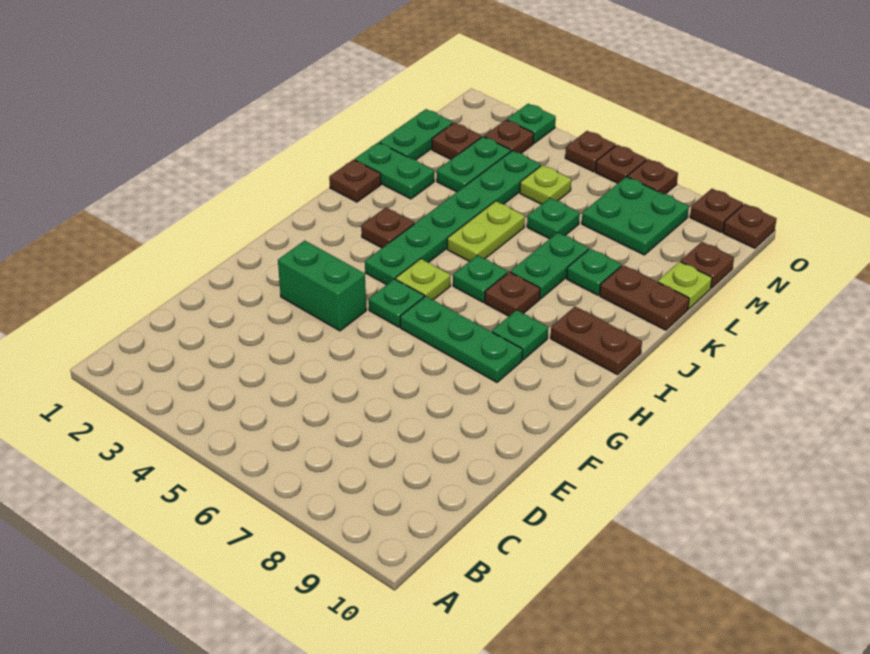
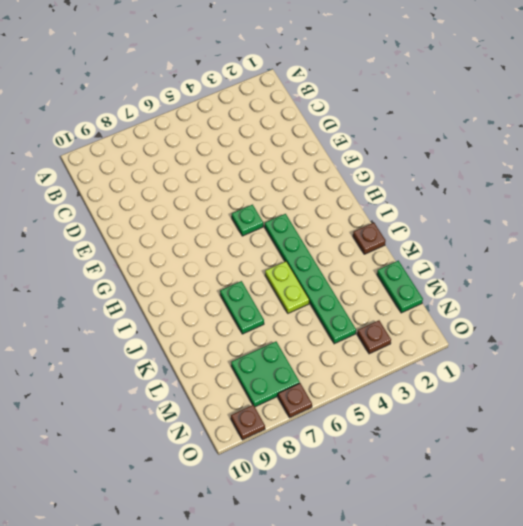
none -> green brick F3:F4 level 1
none -> green plate G6:G8 level 1
none -> lime plate H5 level 1
none -> green plate H8 level 1

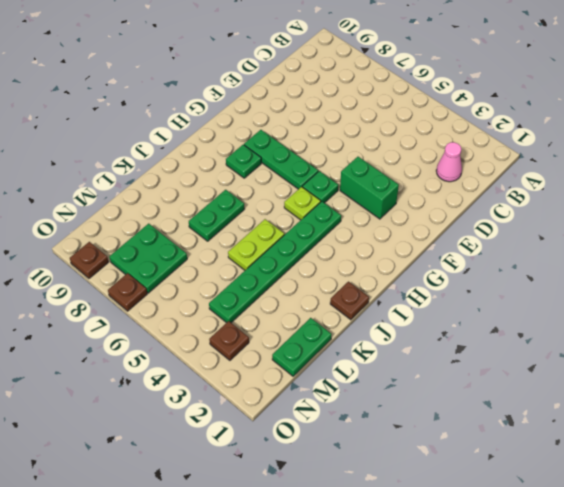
pink cone C2 level 1 -> none
none -> brown plate I3 level 1
none -> green plate I6 level 1
none -> brown plate I7 level 1
none -> brown plate I9:I10 level 1

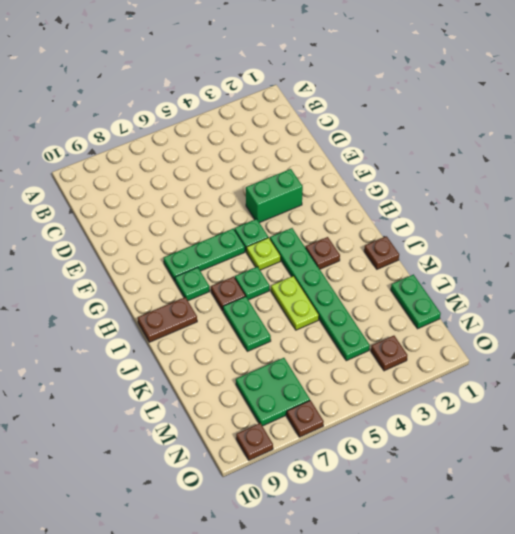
none -> green plate K1:K2 level 1
none -> green plate K8 level 1
none -> brown plate K9:K10 level 1
none -> green plate L3:M3 level 1

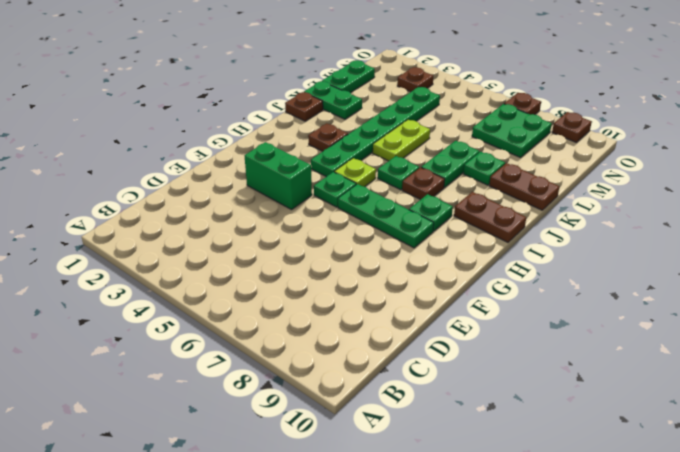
none -> green plate L3:M3 level 1
none -> green plate L6 level 1
none -> lime plate L10 level 1
none -> brown plate M2 level 1

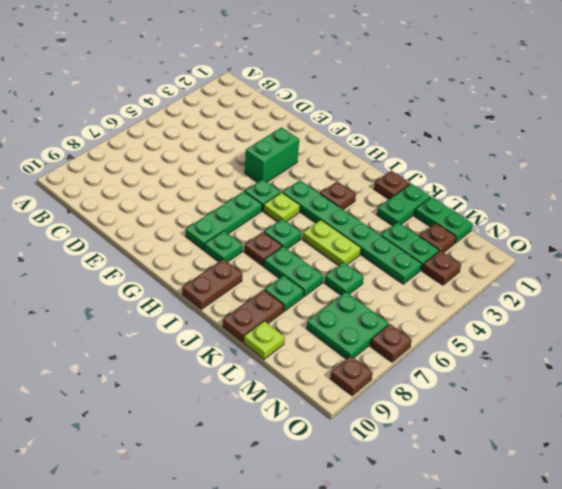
none -> lime plate M5 level 1
none -> brown plate M10 level 1
none -> green plate O3 level 1
none -> brown plate O5 level 1

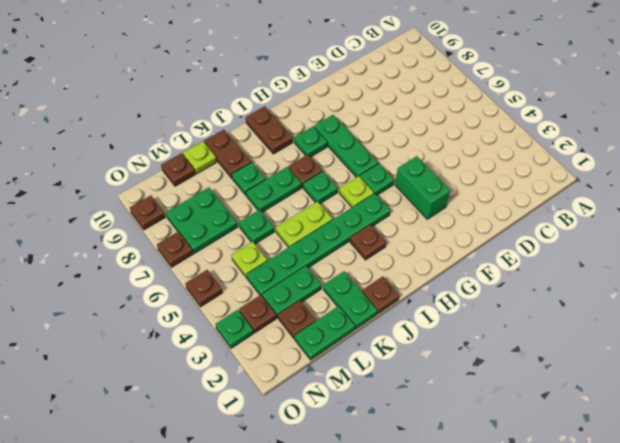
none -> brown plate O6 level 1
none -> brown plate O10 level 1

